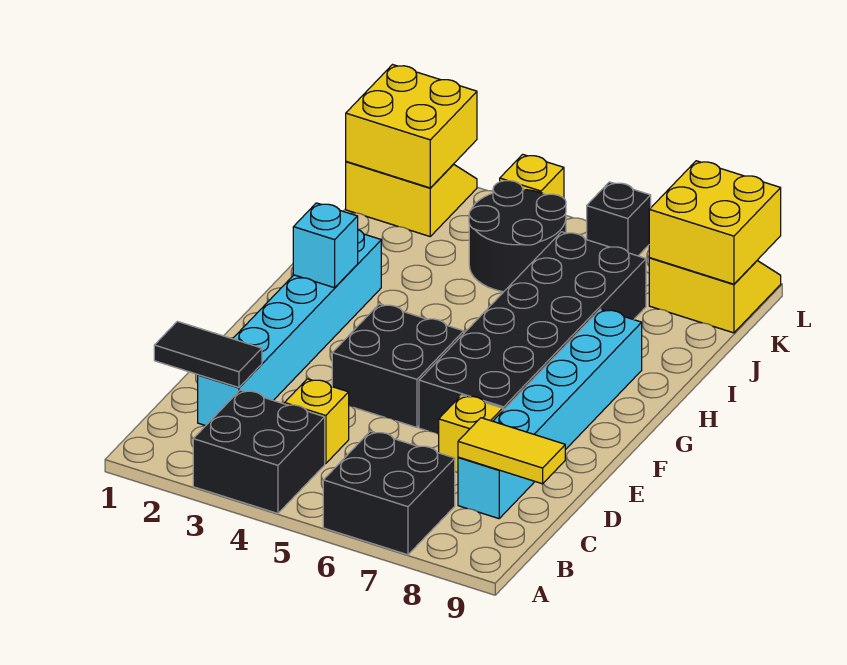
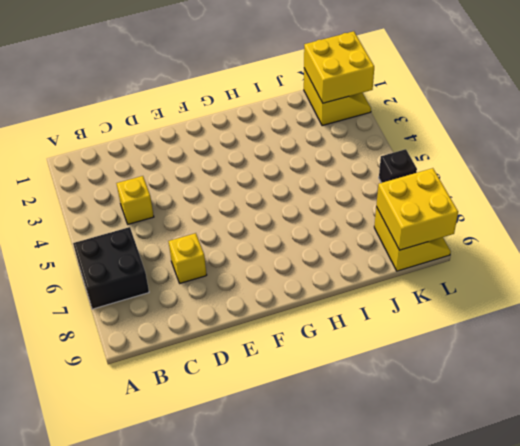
none -> black brick A3:B4 level 1
none -> cyan brick C2:H2 level 1
none -> cyan brick C8:H8 level 1

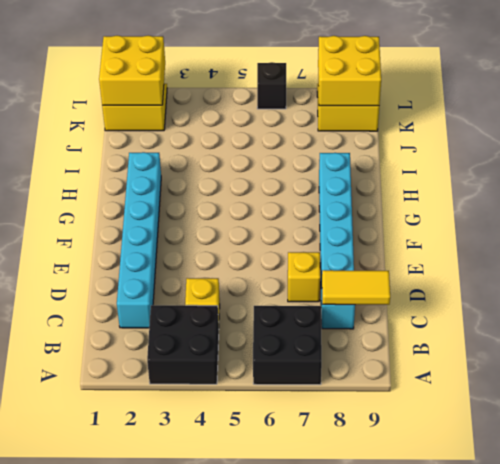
none -> black brick E4:F5 level 1
none -> black brick E6:J7 level 1
none -> black round brick J4:K5 level 1

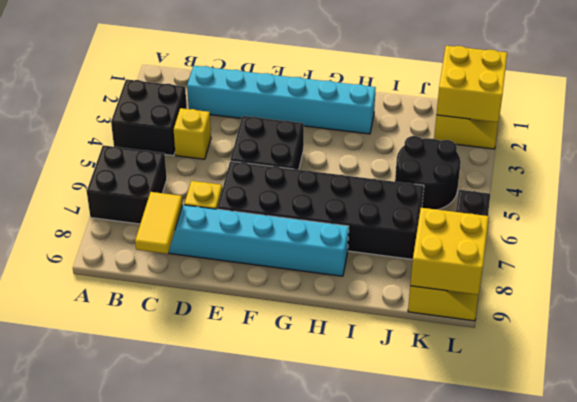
none -> yellow brick L4 level 1
none -> black tile C1:C2 level 2
none -> cyan brick G2 level 2

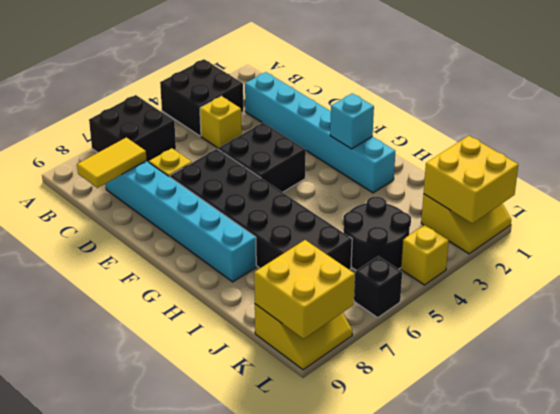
none -> black tile C1:C2 level 2

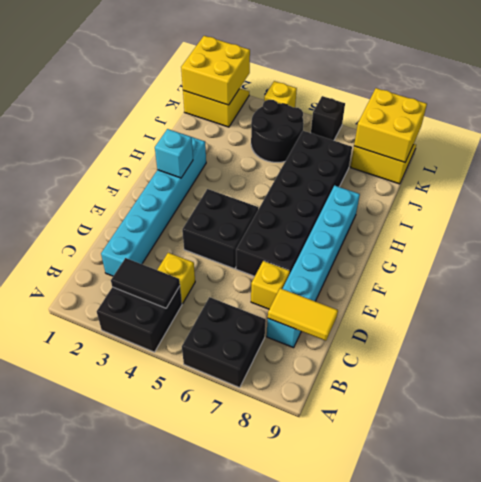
black tile B3:B4 level 2 -> black tile C1:C2 level 2

